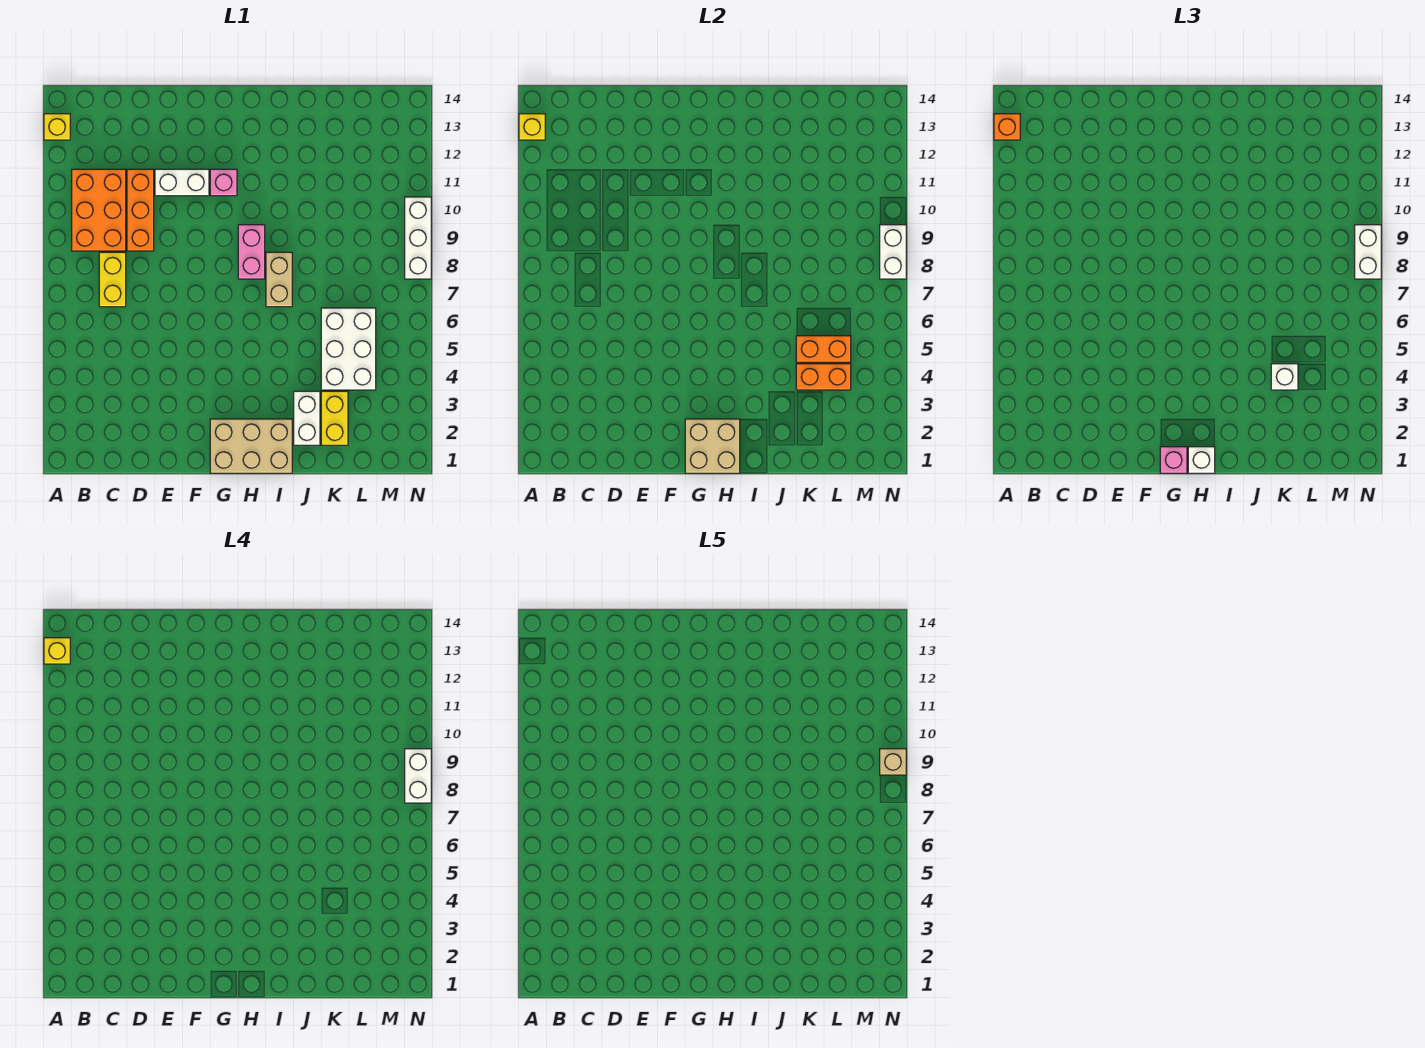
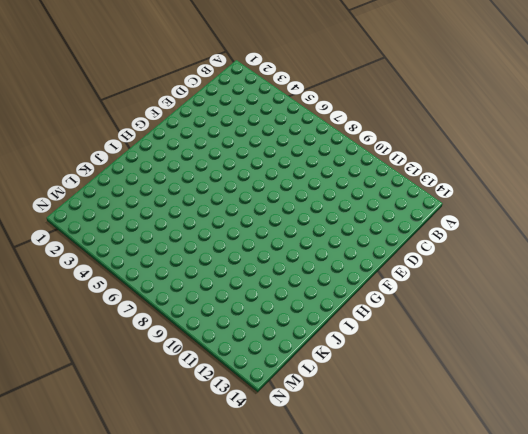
none -> yellow brick A13 level 1
none -> orange brick B9:C11 level 1
none -> yellow brick C7:C8 level 1

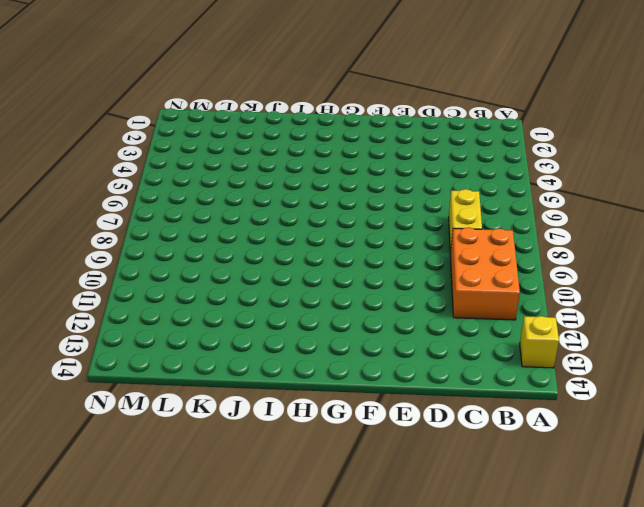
none -> orange brick D9:D11 level 1
none -> white brick E11:F11 level 1
none -> tan brick G1:I2 level 1

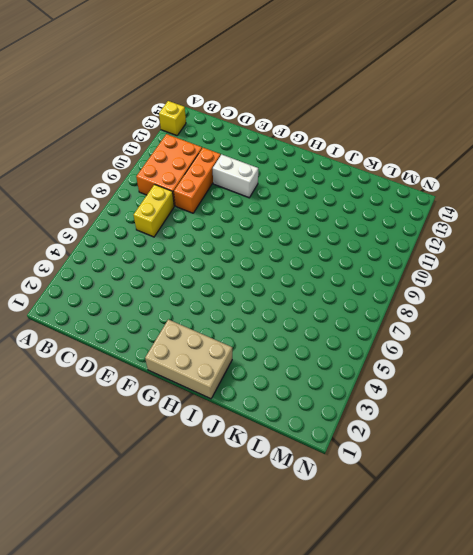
none -> pink brick G11 level 1
none -> pink brick H8:H9 level 1
none -> tan brick I7:I8 level 1

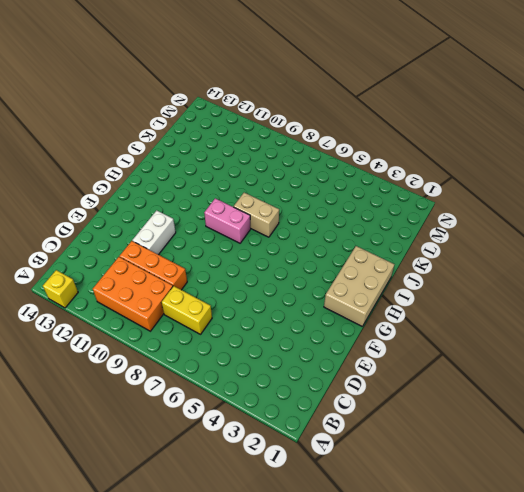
none -> pink brick G11 level 1
none -> white brick J2:J3 level 1
none -> yellow brick K2:K3 level 1

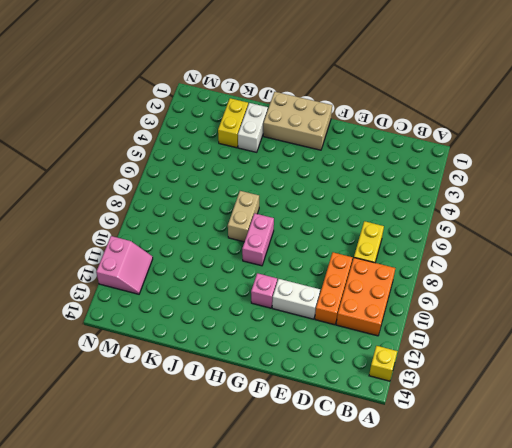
pink slope M11:N12 level 1 top N -> none
none -> white brick K4:L6 level 1
none -> white brick N8:N10 level 1
none -> yellow brick A13 level 2

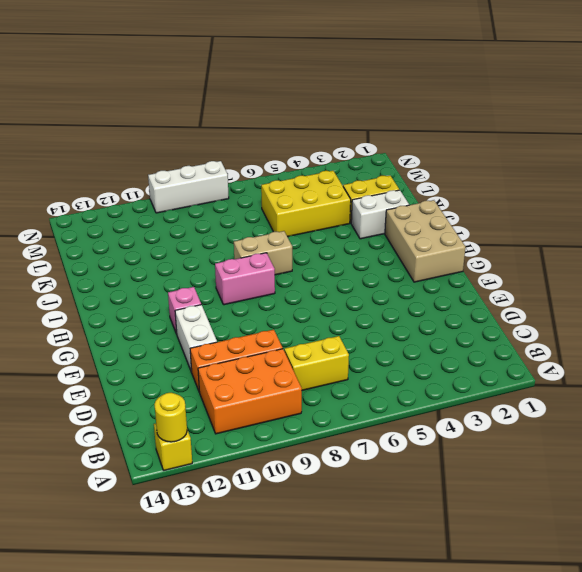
yellow round brick A13 level 2 -> yellow brick A13 level 2
yellow brick K4:L6 level 1 -> white brick K4:L6 level 1
none -> tan brick G1:H2 level 2
none -> orange brick K4:L4 level 2
none -> orange brick K5:L5 level 2

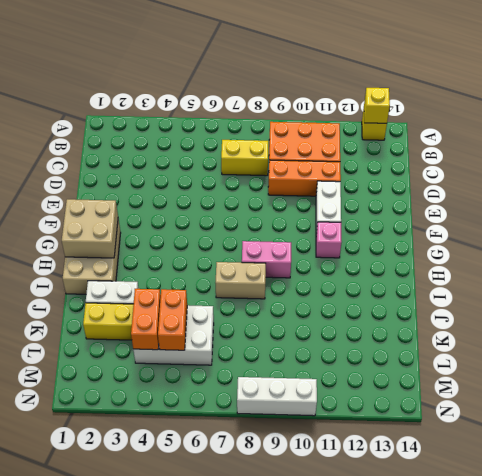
none -> white brick N8:N9 level 2
none -> orange brick A13 level 3
none -> pink brick G1 level 3

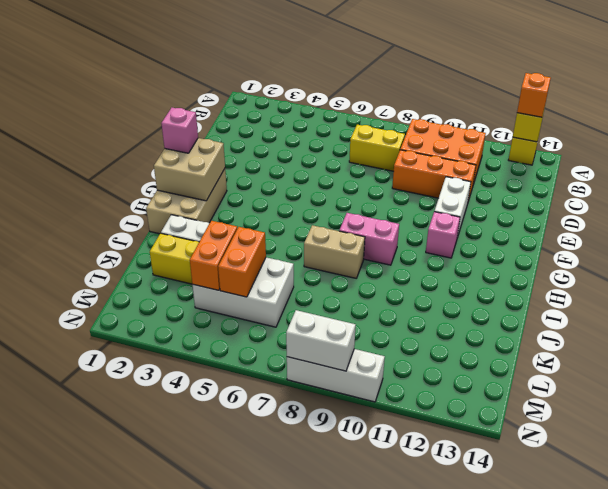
none -> white brick H1 level 3
none -> white brick K4 level 3
none -> white brick N8:N9 level 3

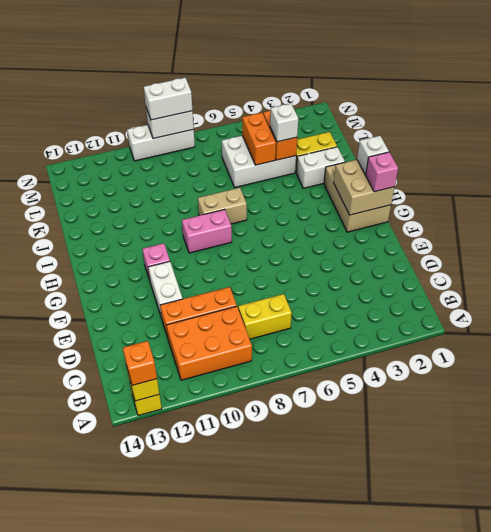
none -> yellow brick A13 level 4
none -> white brick N8:N9 level 4
none -> tan brick N9 level 5

